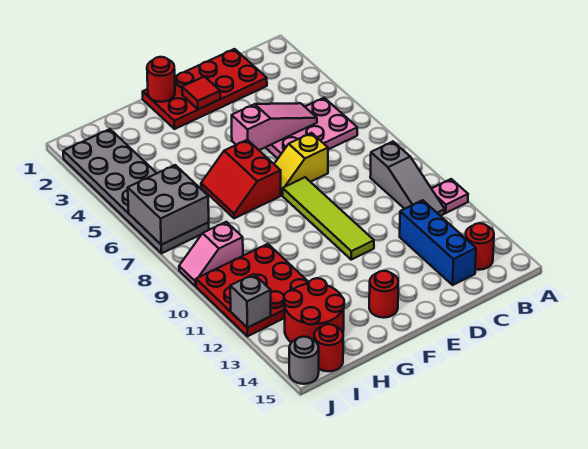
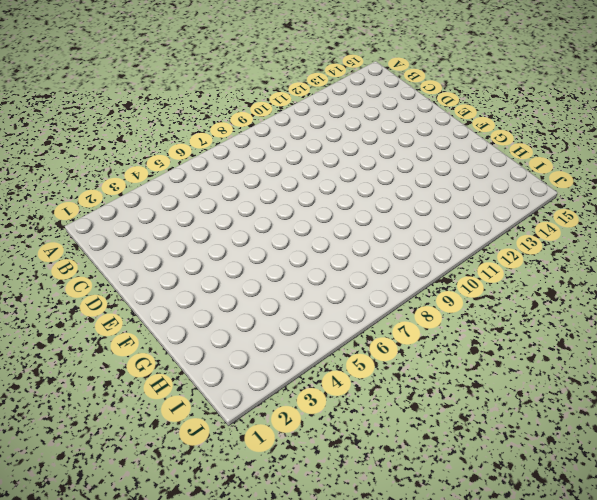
none -> pink plate A11 level 1
none -> pink plate B5:D6 level 1
none -> grey slope B9:B11 level 1 top 9

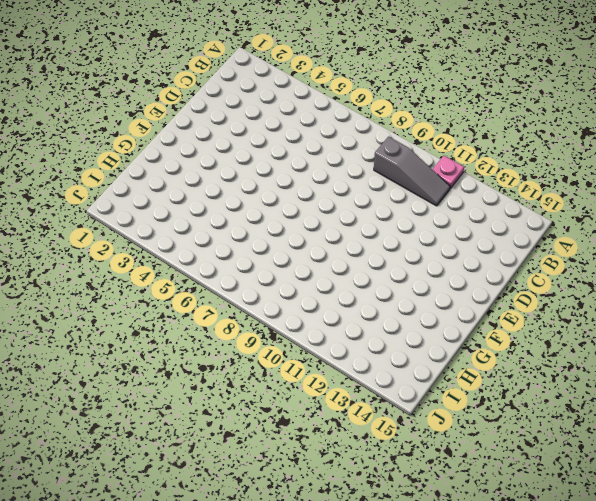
none -> pink plate B5:D6 level 1
none -> red round brick B14 level 1
none -> red plate C1:F2 level 1

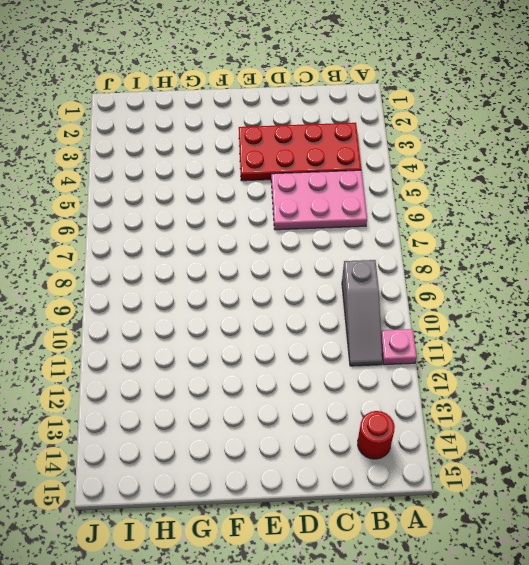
red plate B3:E4 level 1 -> red plate C1:F2 level 1
none -> blue brick C12:C14 level 1
none -> yellow slope D7:E7 level 1 top D
none -> lime tile E8:E11 level 1

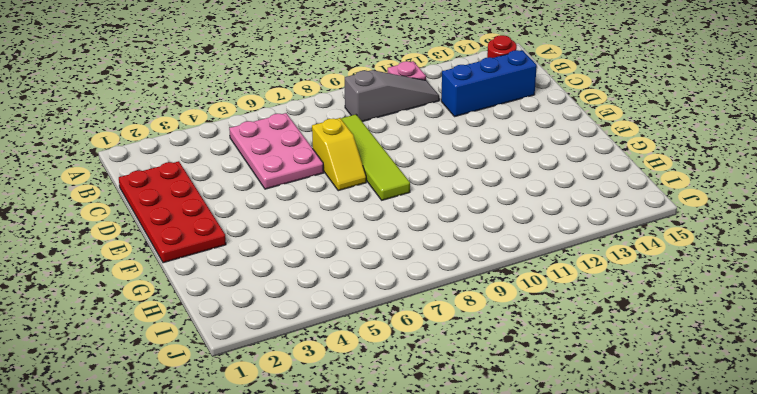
lime tile C8:F8 level 1 -> lime tile E8:E11 level 1
none -> red slope F6:G7 level 1 top F
none -> red round brick F14 level 1
none -> red plate H10:J12 level 1

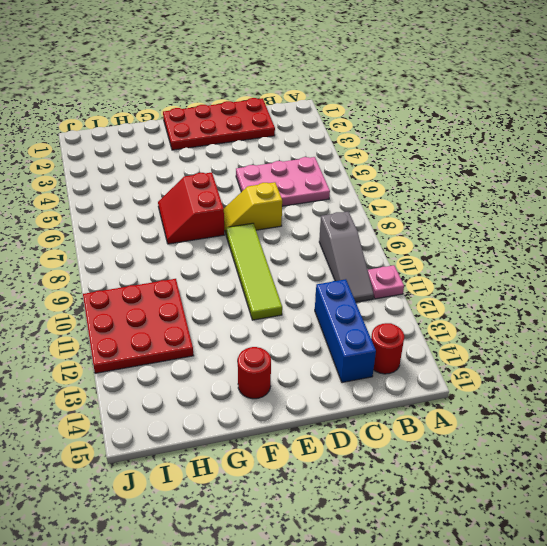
none -> red round brick H13:I14 level 1
none -> grey plate I2:J7 level 1
none -> pink slope I9:J9 level 1 top I

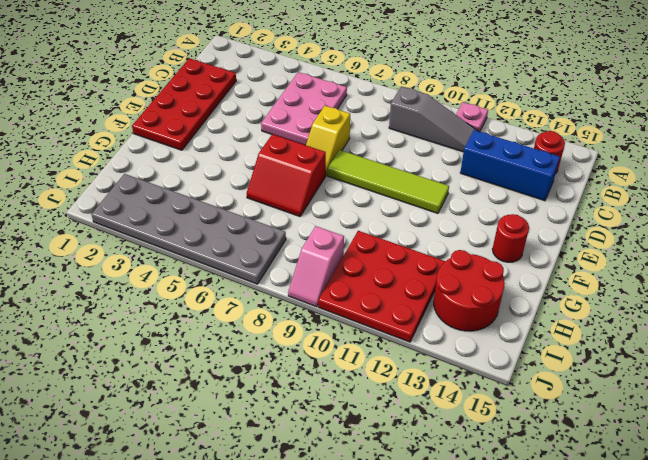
none -> red round brick I15 level 1
none -> grey round brick J15 level 1
none -> pink slope C5:E5 level 2 top E

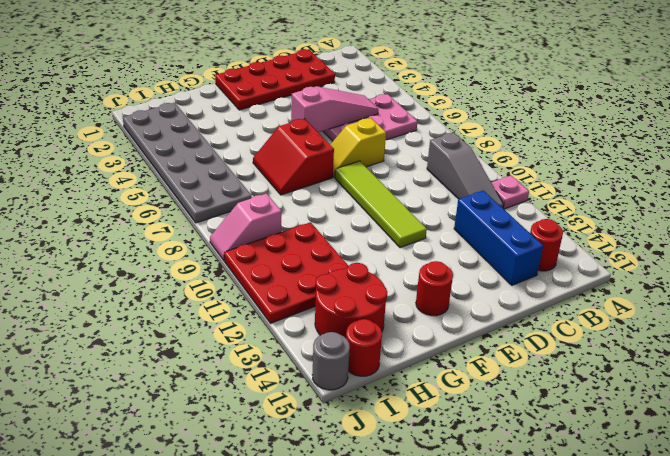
none -> red tile E2 level 2
none -> red round brick F1 level 2
none -> grey brick I6:J7 level 2

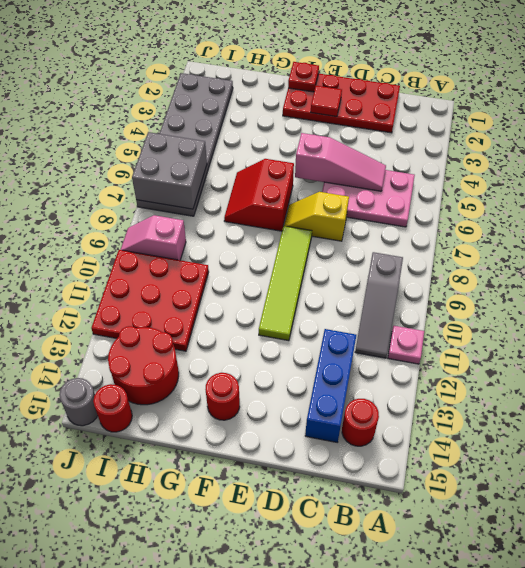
red plate F1 level 2 -> red round brick F1 level 2
none -> grey brick J12 level 2

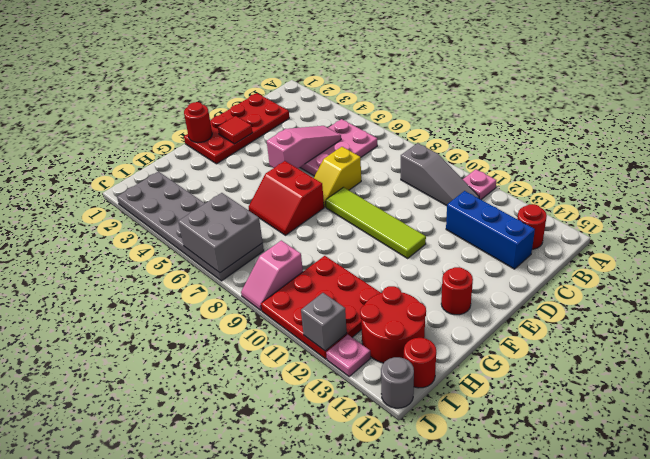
pink plate J13 level 1 -> none

